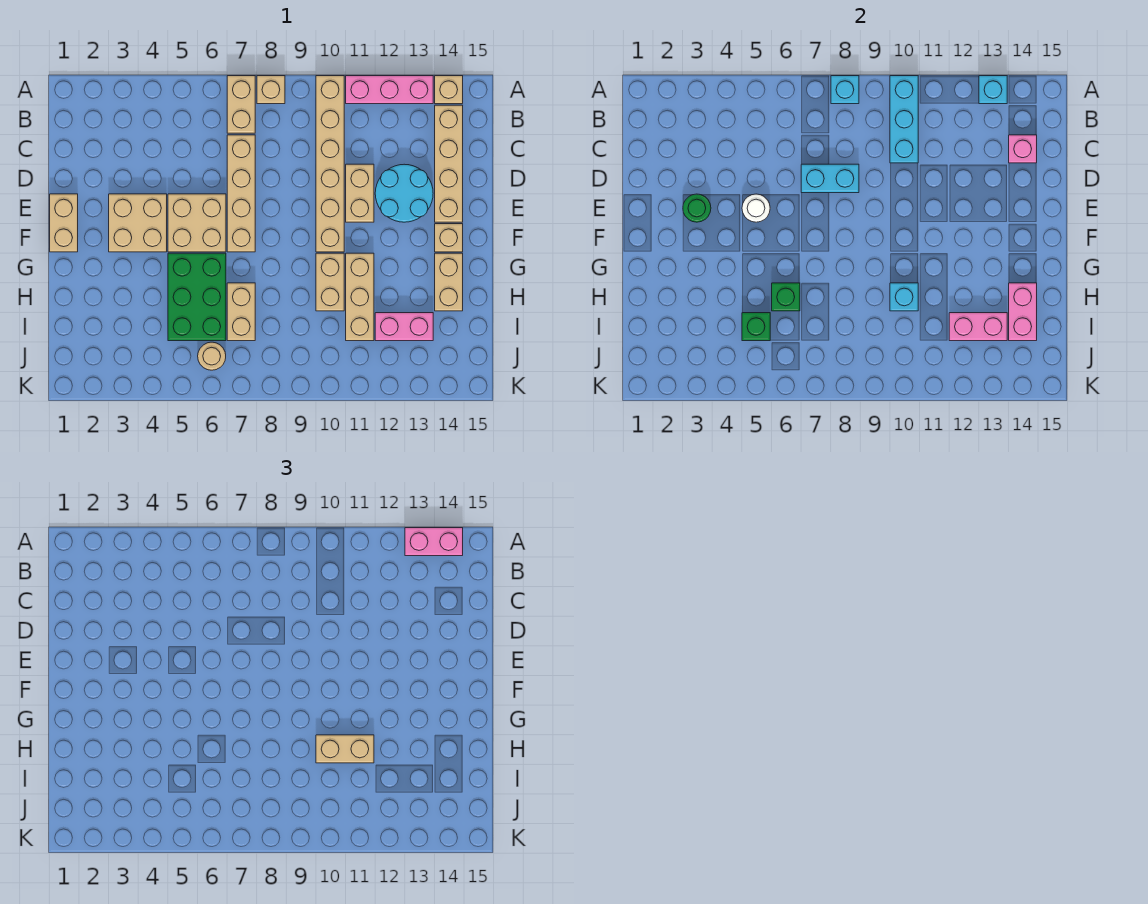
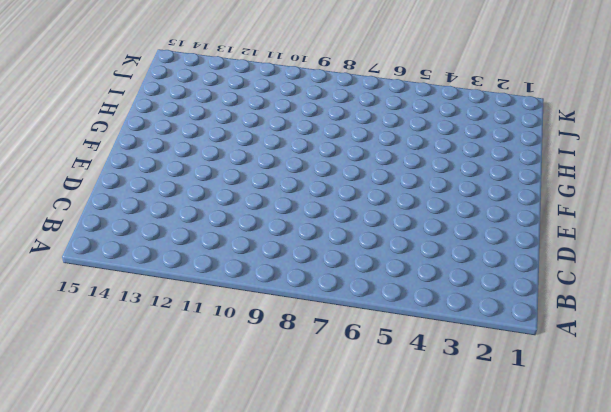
none -> tan brick A7:B7 level 1
none -> tan brick A8 level 1
none -> tan brick A10:F10 level 1
none -> pink brick A11:A13 level 1

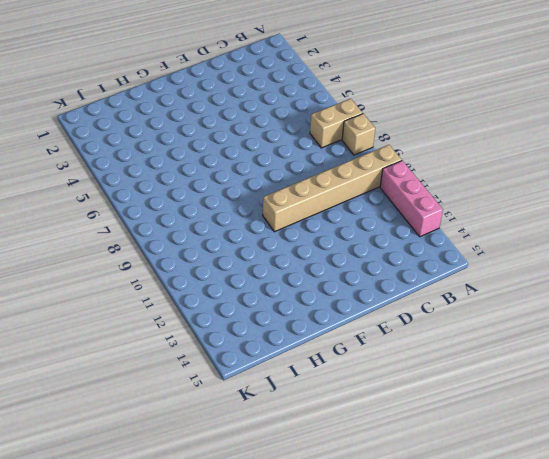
none -> tan brick A14 level 1
none -> tan brick B14:E14 level 1
none -> tan brick C7:F7 level 1
none -> tan brick D11:E11 level 1

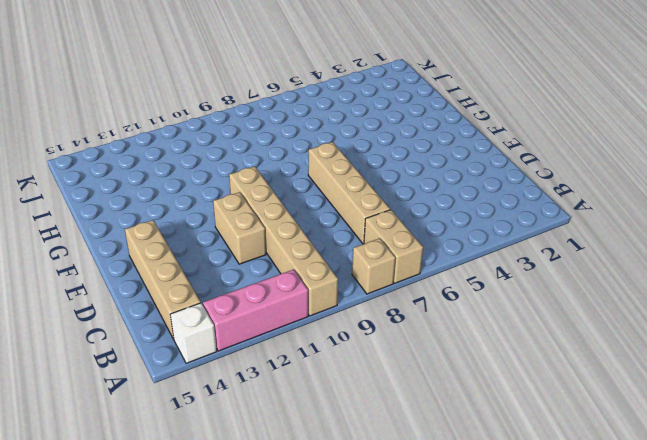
white brick A14 level 1 -> tan brick A14 level 1
none -> cyan round brick D12:E13 level 1
none -> tan brick E1:F1 level 1
none -> tan brick E3:F4 level 1
none -> tan brick E5:F6 level 1

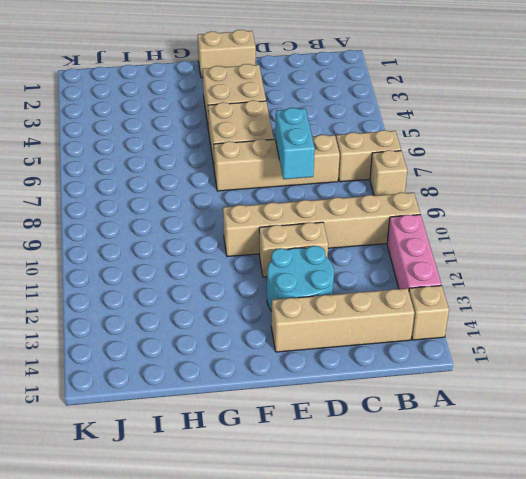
none -> tan brick F14 level 1
none -> green brick G5:I6 level 1
none -> tan brick G10:H10 level 1
none -> tan brick G11:I11 level 1

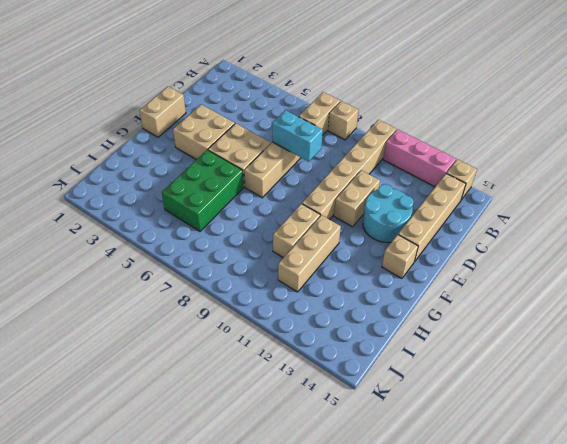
none -> tan brick G14:H14 level 1
none -> tan brick H7:I7 level 1
none -> pink brick I12:I13 level 1
none -> tan round brick J6 level 1

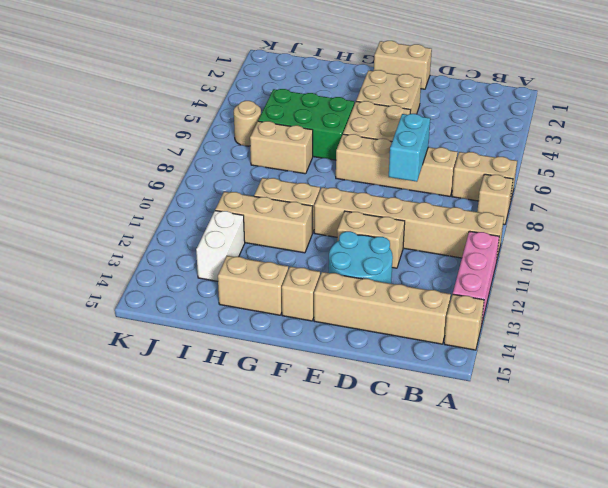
white brick I12:I13 level 1 -> pink brick I12:I13 level 1
none -> cyan brick A8 level 2
none -> cyan brick A10:C10 level 2
none -> cyan brick A13 level 2
none -> pink brick C14 level 2

